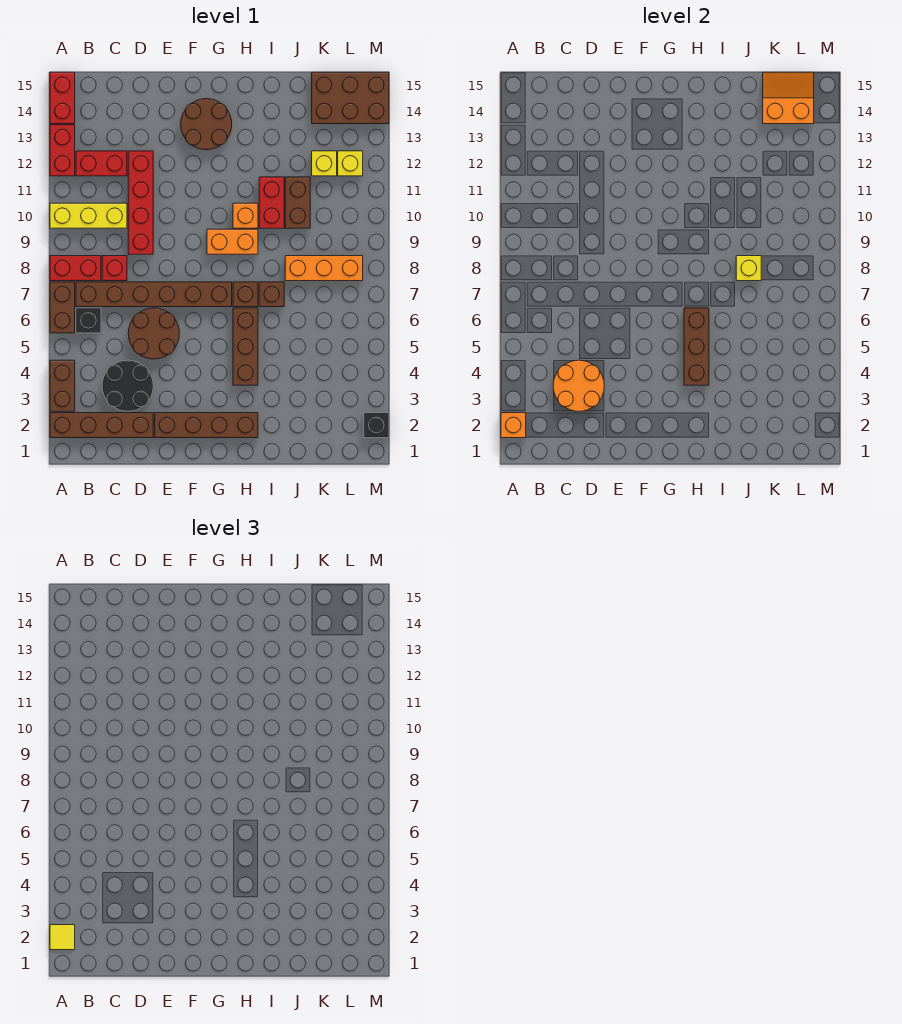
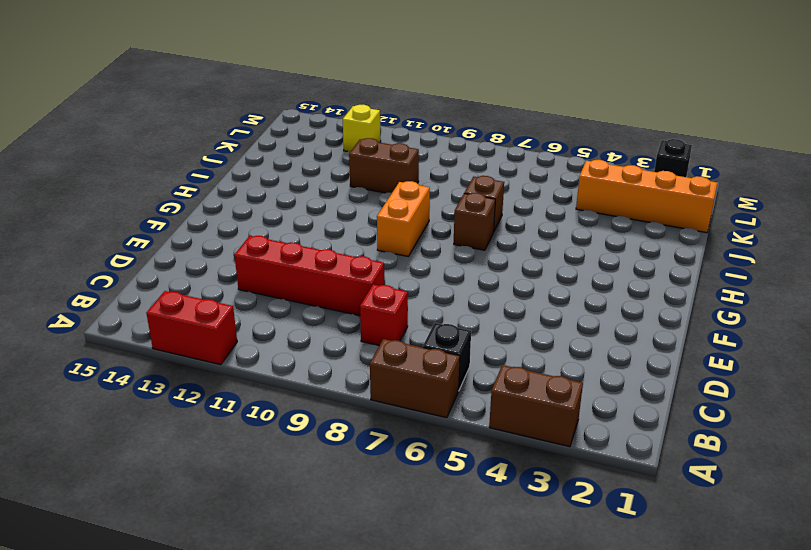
orange brick K1:K4 level 1 -> none
none -> brown brick A2:D2 level 1
none -> red brick A8:B8 level 1
none -> yellow brick A10:C10 level 1
none -> red brick A14:A15 level 1

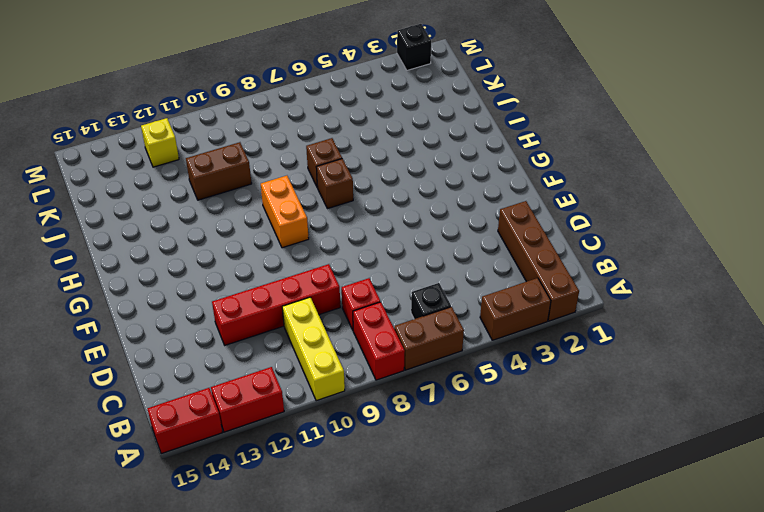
none -> brown brick B7:G7 level 1
none -> red brick B12:C12 level 1
none -> black round brick C3:D4 level 1
none -> brown round brick D5:E6 level 1

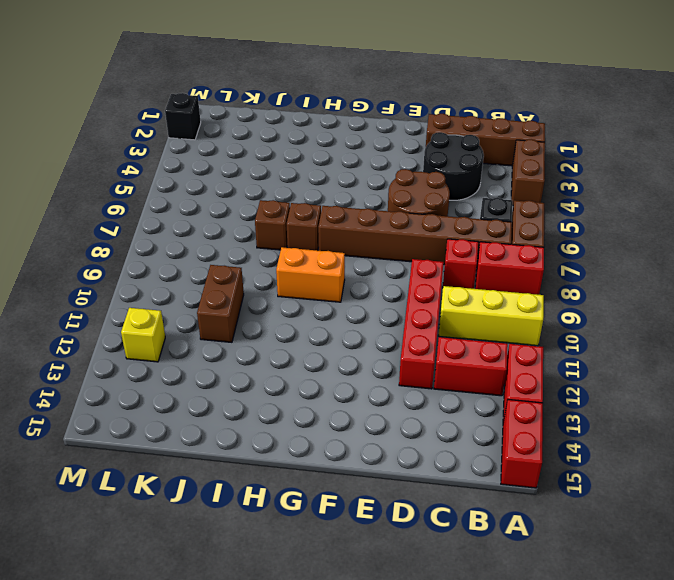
none -> brown brick E2:H2 level 1
none -> brown round brick F13:G14 level 1
none -> brown brick H4:H6 level 1
none -> orange brick H10 level 1

